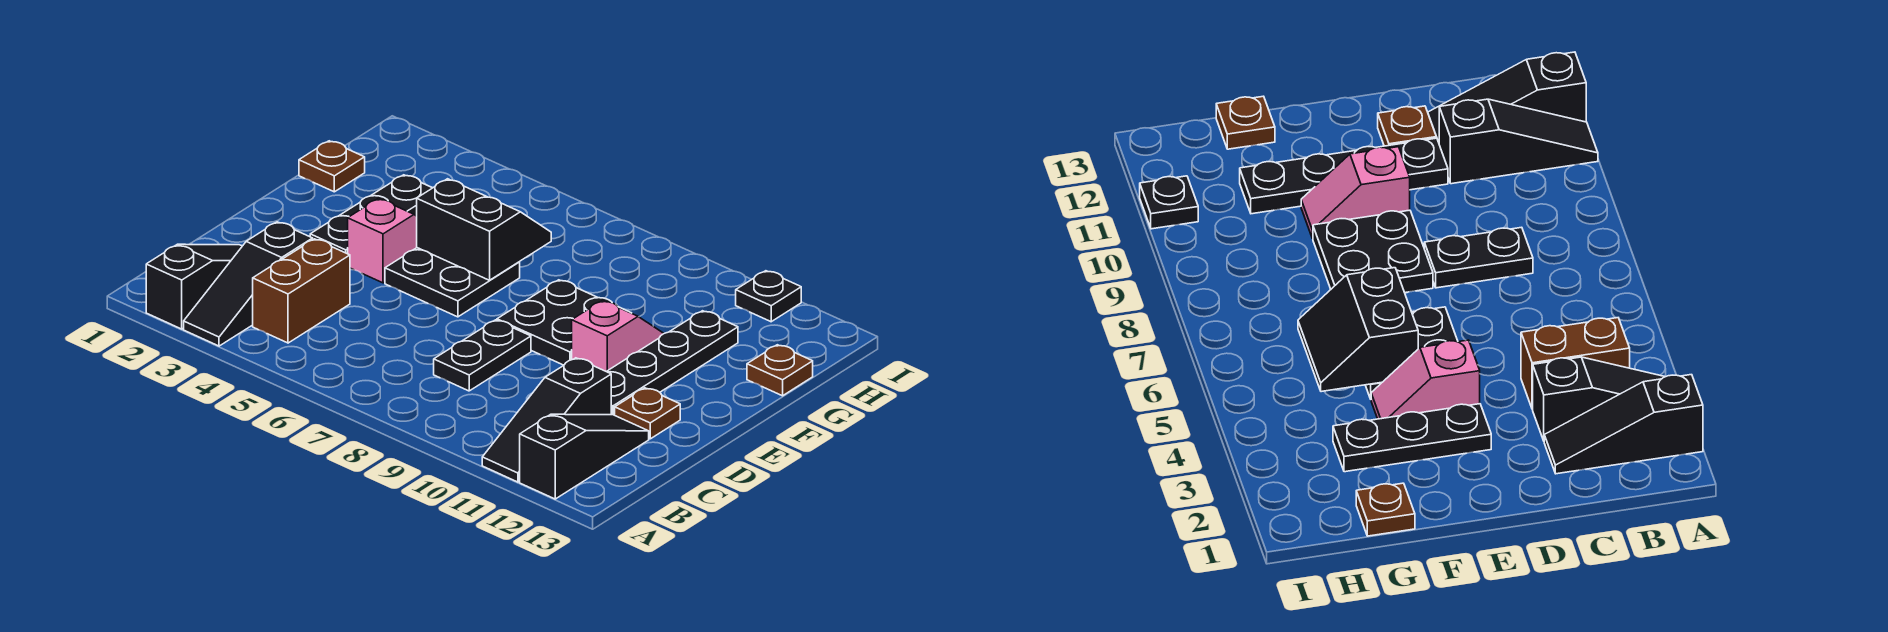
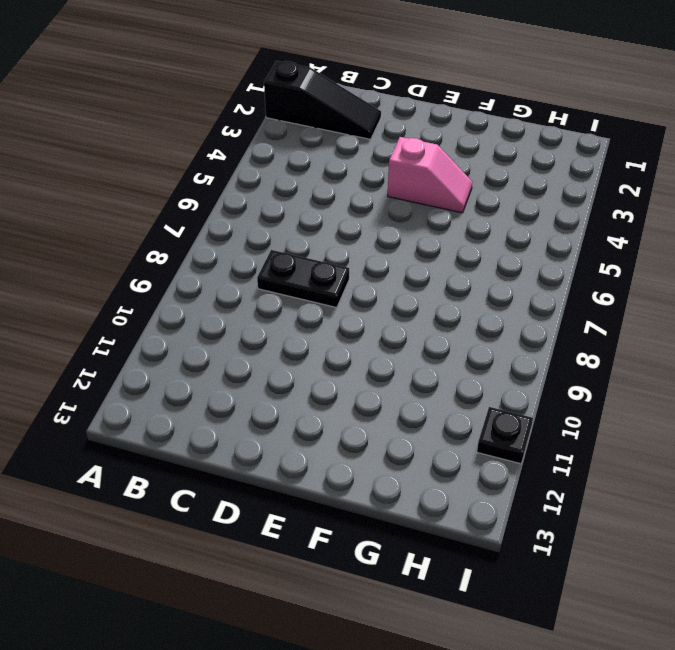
none -> black slope A3:C3 level 1 top C
none -> black slope A11:C11 level 1 top C
none -> black slope A12:C12 level 1 top A

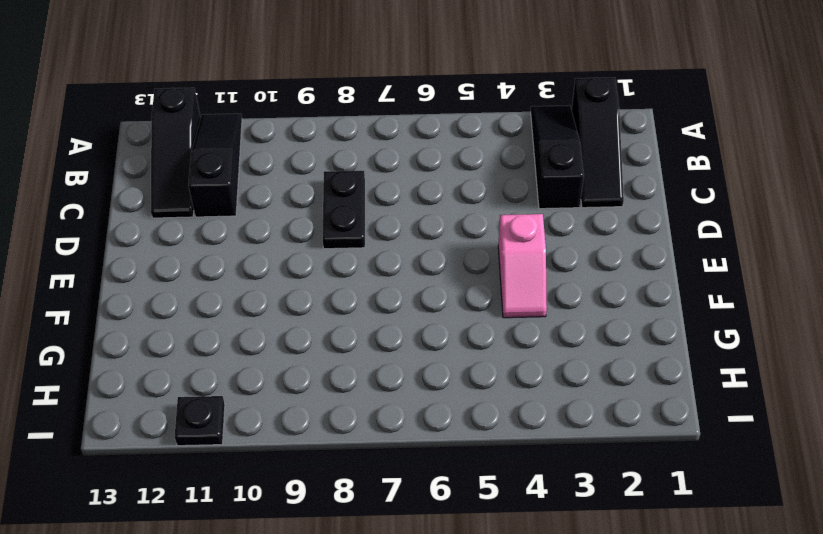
none -> brown brick B4:C4 level 1
none -> black plate D11:G11 level 1
none -> brown plate D12 level 1

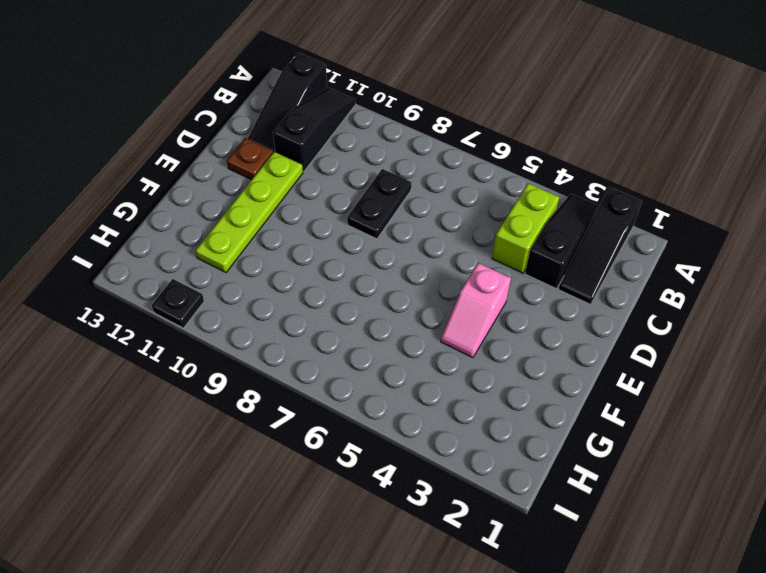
lime brick B4:C4 level 1 -> brown brick B4:C4 level 1
lime plate D11:G11 level 1 -> black plate D11:G11 level 1
none -> black plate E3:G3 level 1
none -> black plate E5:F6 level 1
none -> black plate E8:F9 level 1

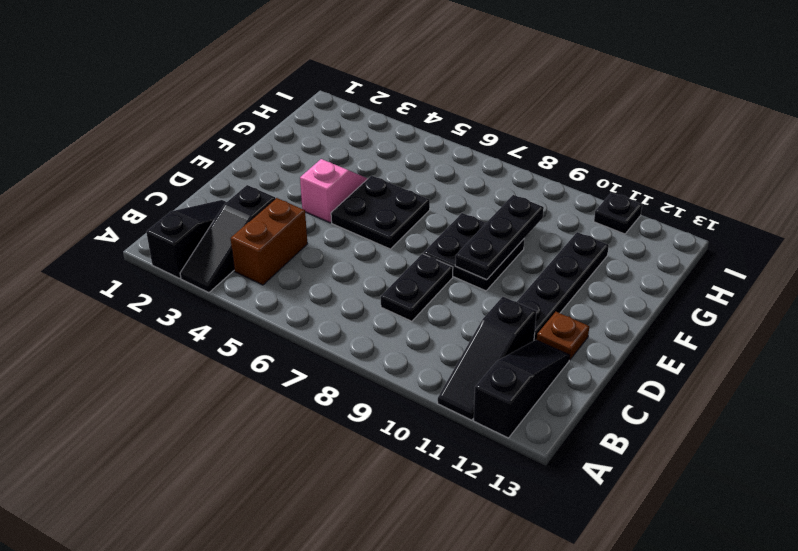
black plate E9:G9 level 2 -> black plate E3:G3 level 1
none -> pink slope E10:F10 level 1 top E
none -> brown plate G1 level 1
none -> brown plate G13 level 1

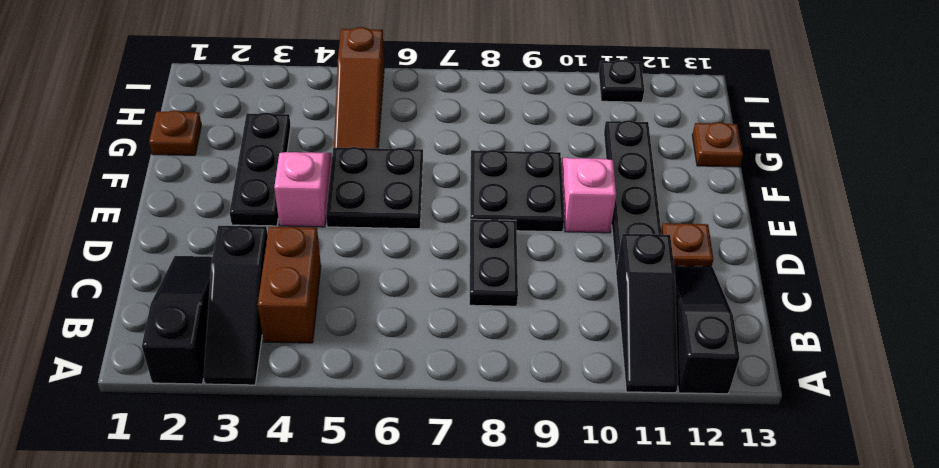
brown slope G5:I5 level 1 top I -> none
none -> black slope F5:G6 level 2 top F

